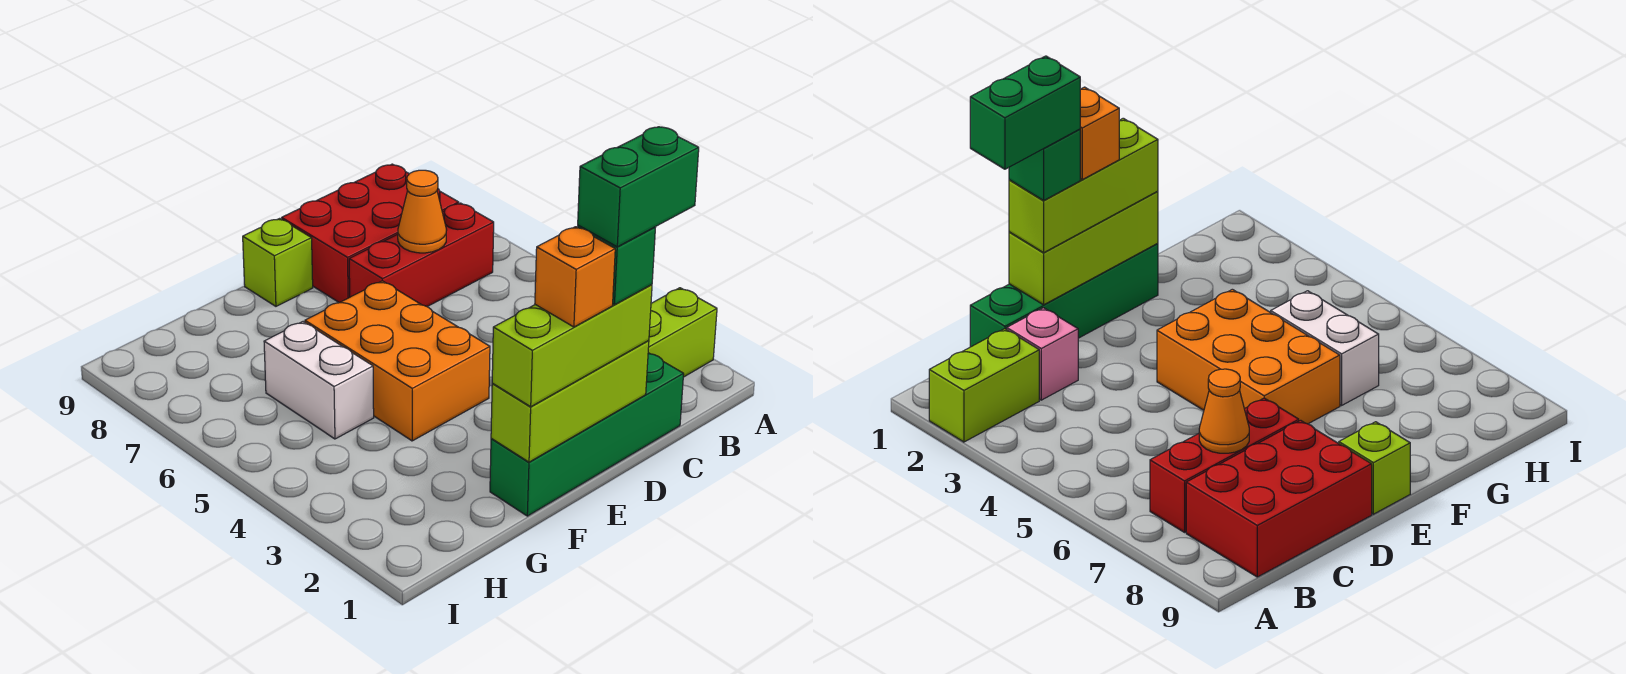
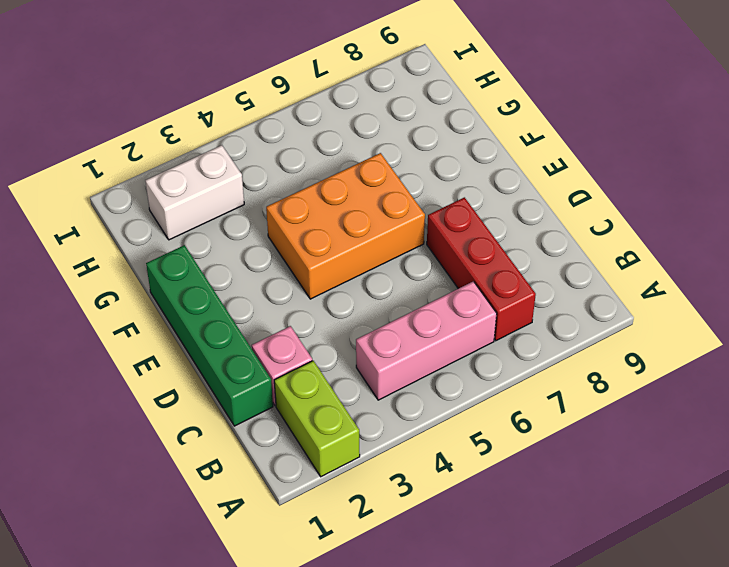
pink brick B4:B6 level 1 -> none
white brick H2:H3 level 1 -> white brick G5:G6 level 1
none -> red brick B8:D9 level 1
none -> lime brick E9 level 1
none -> orange cone C7 level 2

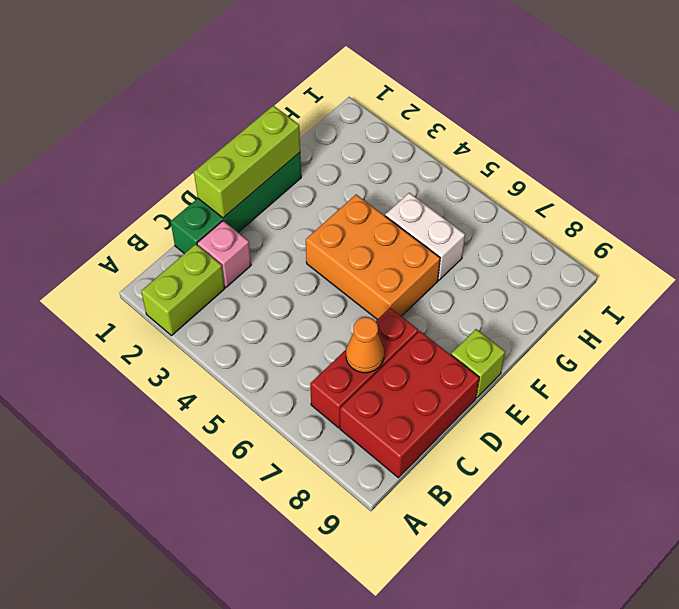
none -> lime brick D1:F1 level 3
none -> green brick D1 level 4
none -> orange brick E1 level 4

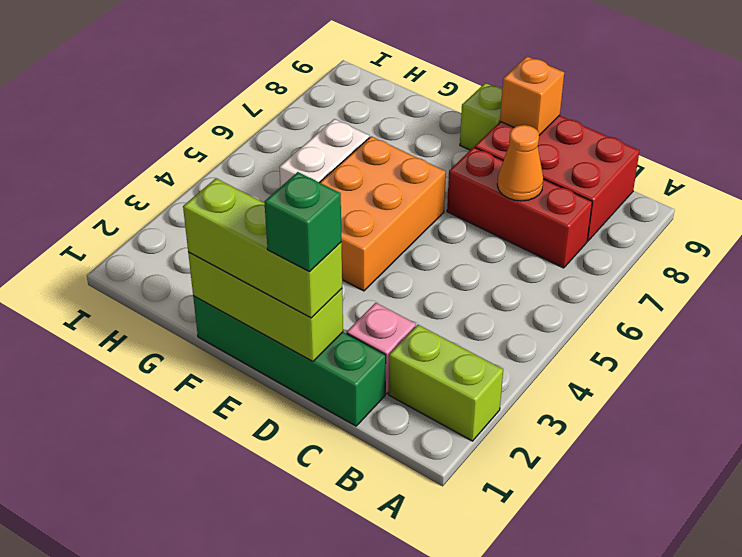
orange brick D9 level 2 -> orange brick E1 level 4
none -> green brick C1:D1 level 5

